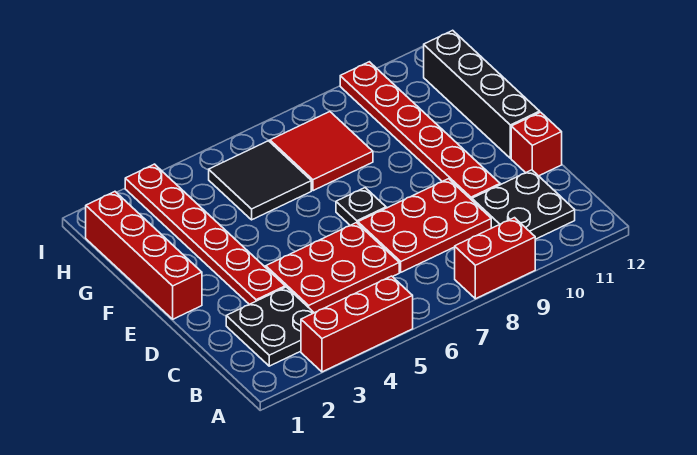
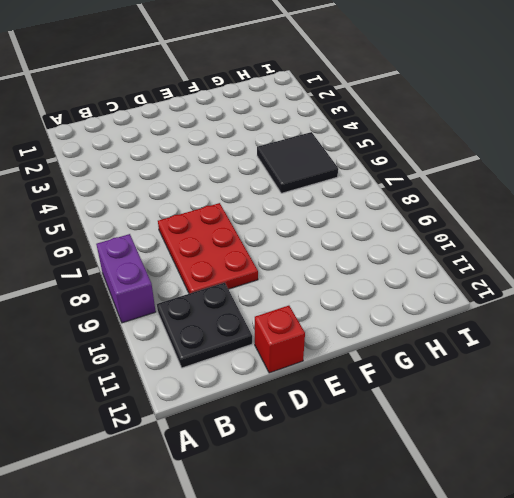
purple brick A8:A9 level 1 -> red brick A8:A9 level 1
none -> red brick A3:A5 level 1
none -> black plate B2:C3 level 1
none -> red plate C4:D6 level 1

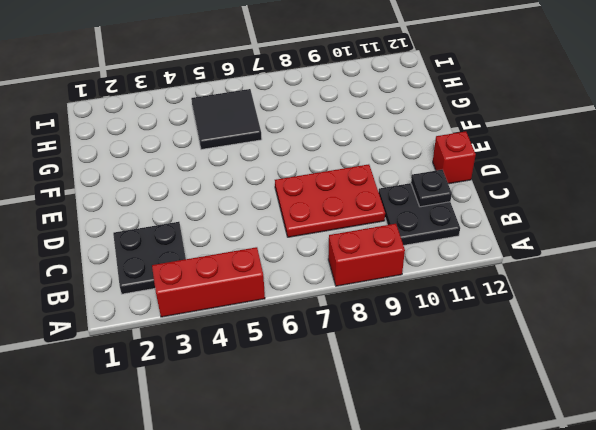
black plate C11 level 2 -> black plate E7 level 1
none -> red plate C4:D6 level 1
none -> red plate D3:I3 level 1
none -> red plate D10:I10 level 1

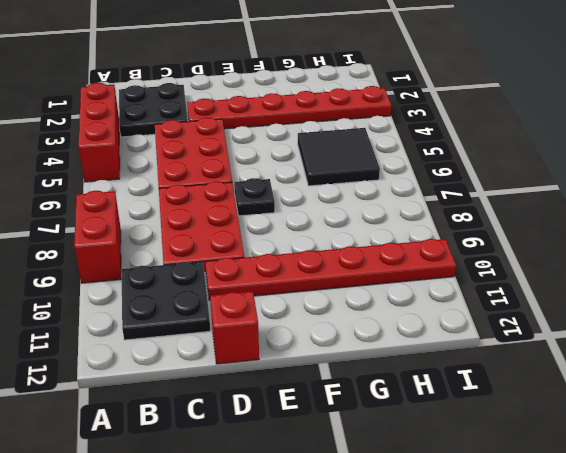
none -> red brick E1:H1 level 1
none -> black brick E12:H12 level 1
none -> red tile G7:H8 level 1

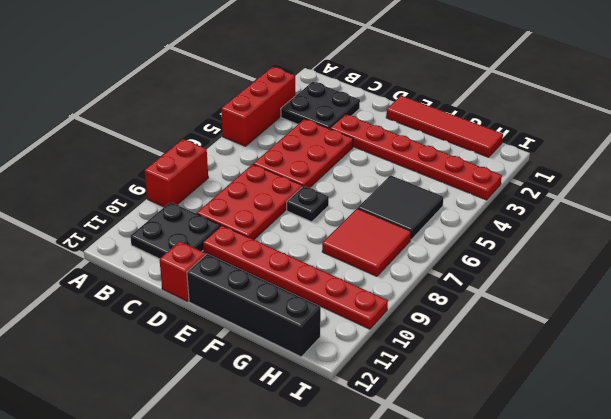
red tile E1:H1 level 1 -> red brick E1:H1 level 1

